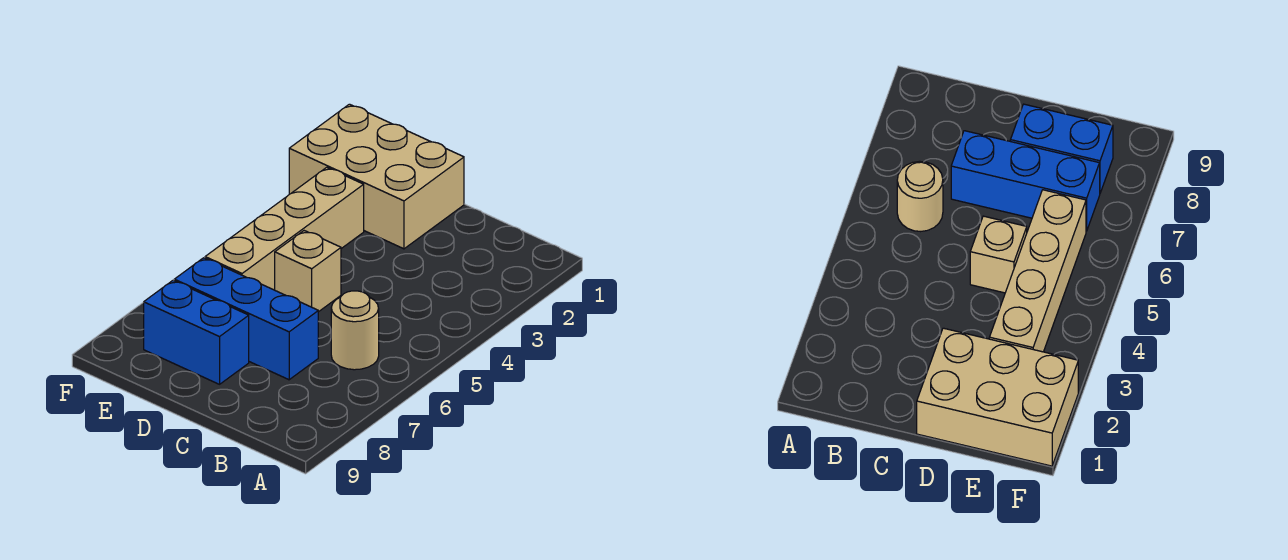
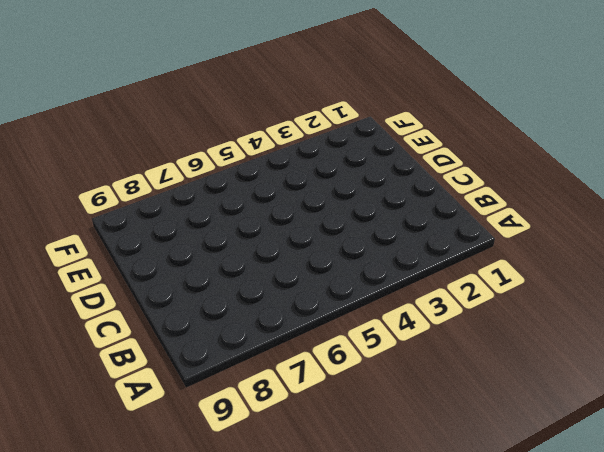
none -> tan round brick B6 level 1
none -> blue brick C7:E7 level 1

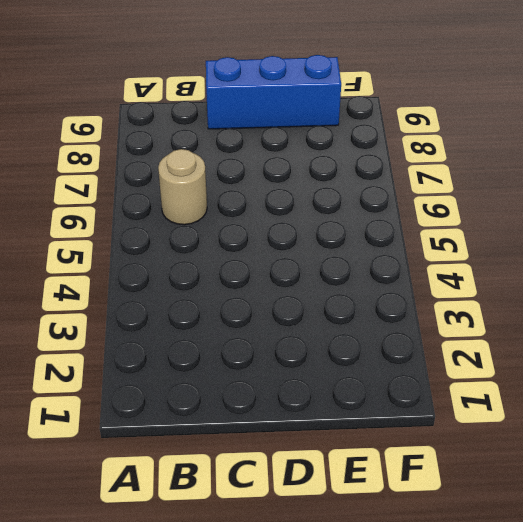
blue brick C9:E9 level 1 -> blue brick C7:E7 level 1
none -> tan brick D1:F2 level 1
none -> tan brick D5 level 1

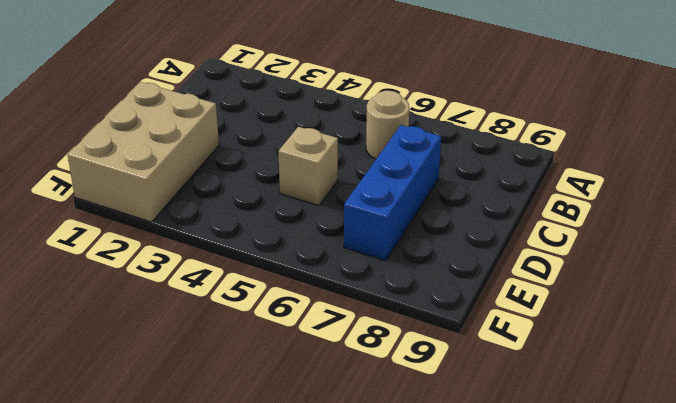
none -> blue brick D8:E8 level 1
none -> tan brick E3:E6 level 1

